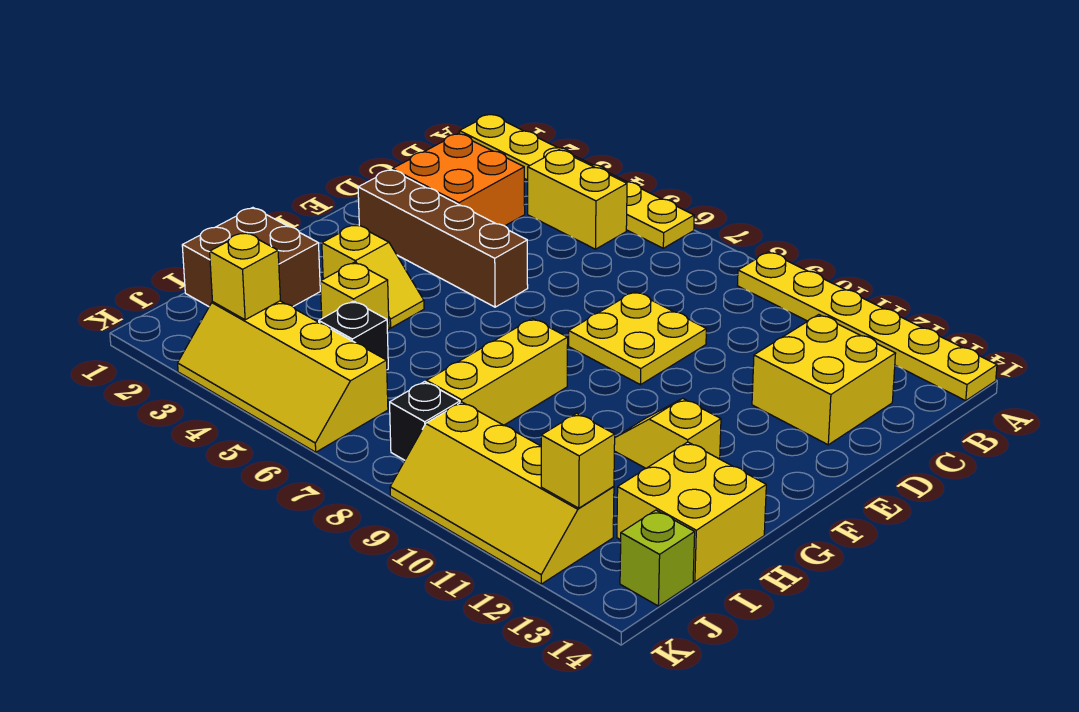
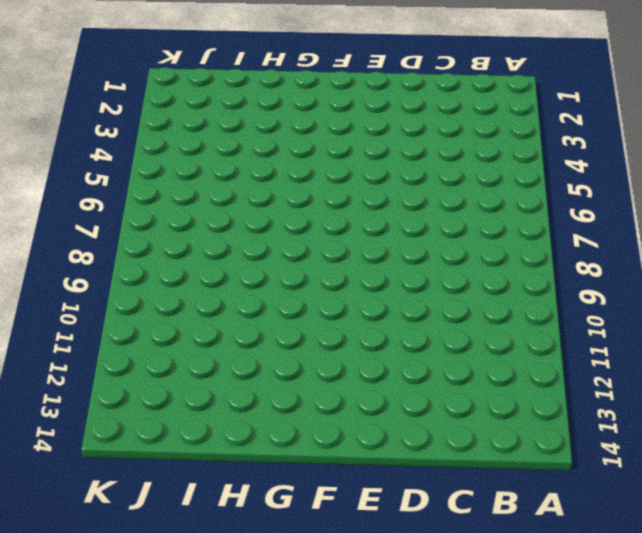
none -> yellow plate A1:A6 level 1
none -> yellow plate A9:A14 level 1
none -> yellow brick B4:B5 level 1

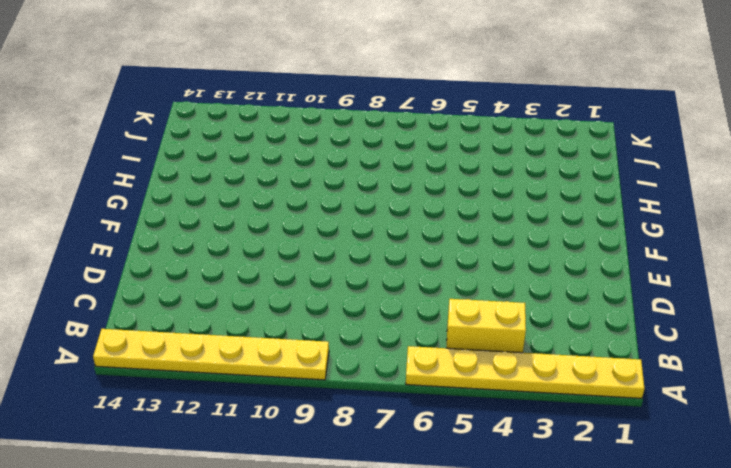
none -> orange brick C2:D3 level 1
none -> yellow brick C12:D13 level 1
none -> yellow plate D8:E9 level 1

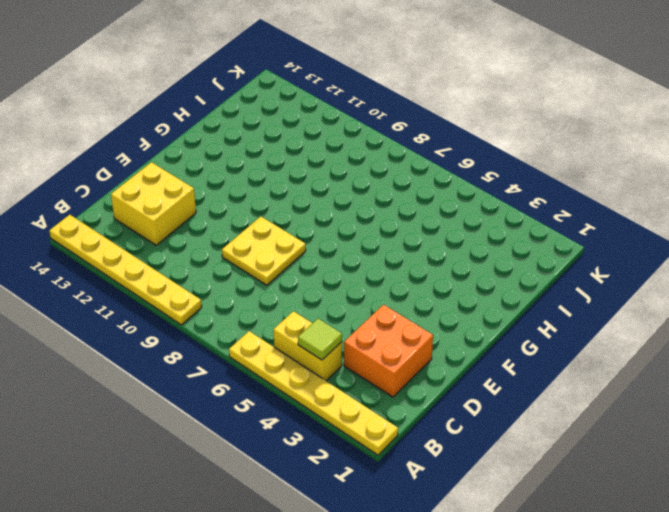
lime tile B4 level 2 -> none
none -> brown brick E2:E5 level 1
none -> yellow slope G3:G4 level 1 top 3
none -> yellow brick G8:I8 level 1

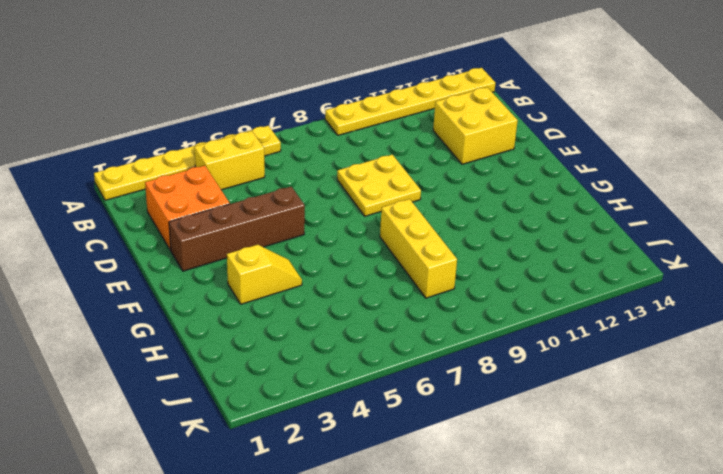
none -> yellow slope G11:G12 level 1 top 12
none -> brown brick H1:I2 level 1
none -> yellow brick H4 level 1

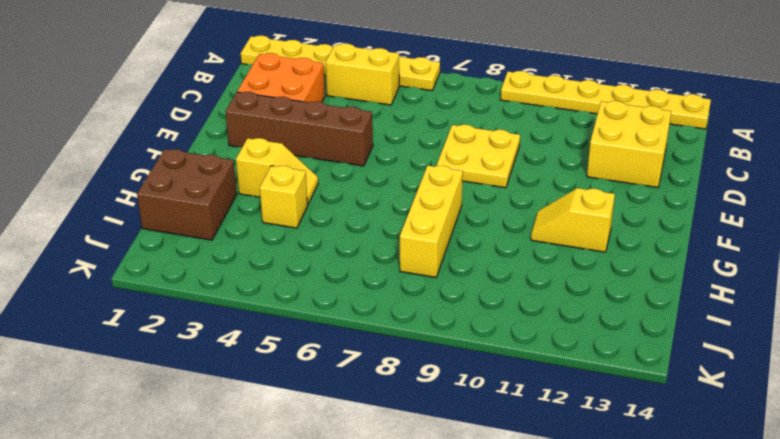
none -> yellow brick H13:I14 level 1
none -> black brick I5 level 1
none -> yellow slope J3:K6 level 1 top J

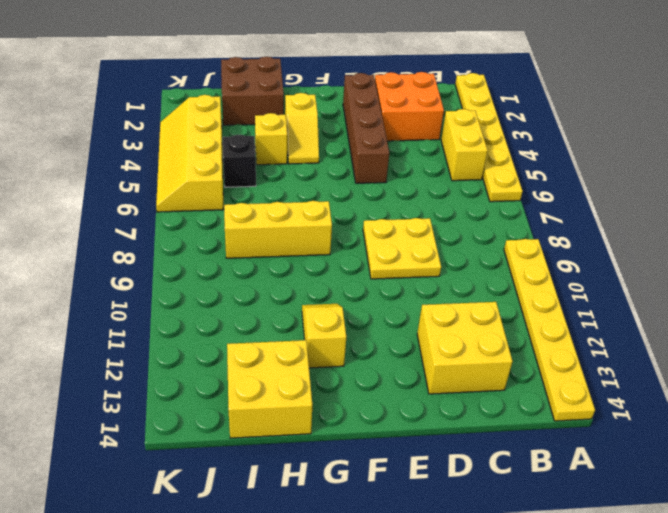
none -> black brick J8 level 1
none -> yellow slope J9:K12 level 1 top J
none -> lime brick J14 level 1

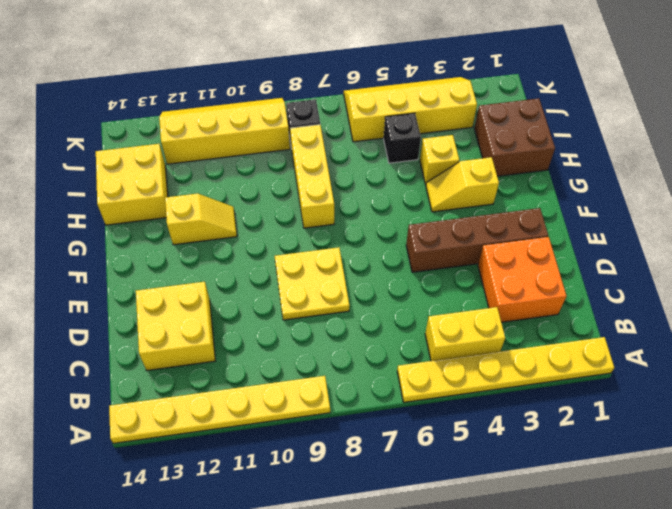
none -> lime brick J14 level 1
none -> yellow brick J3 level 2
none -> yellow brick J12 level 2

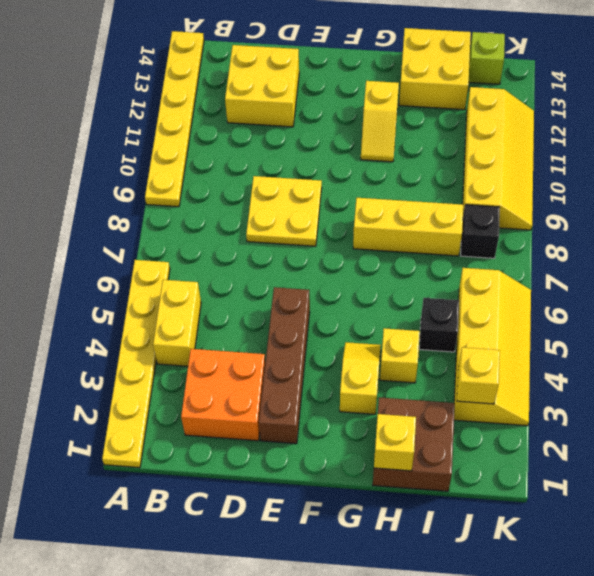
yellow brick H1 level 2 -> yellow brick J12 level 2

